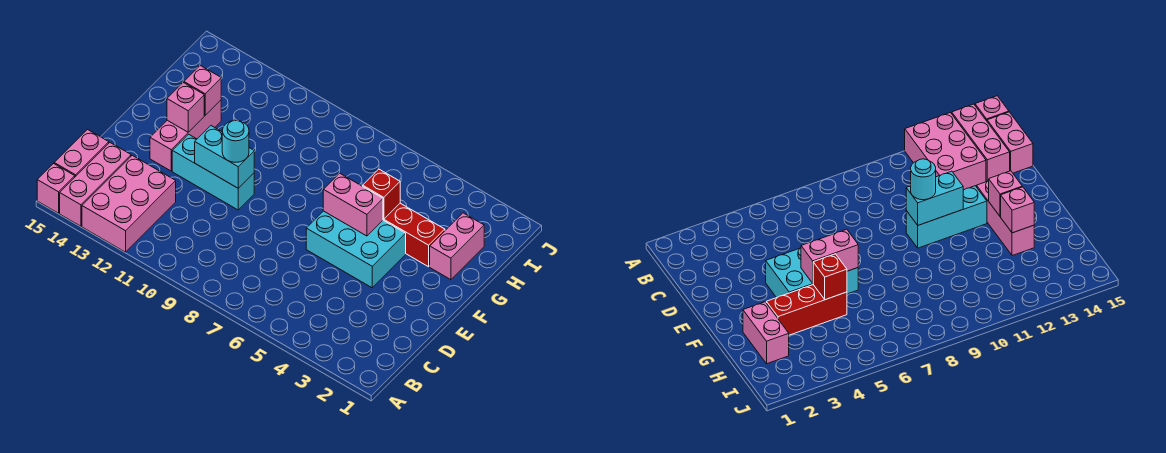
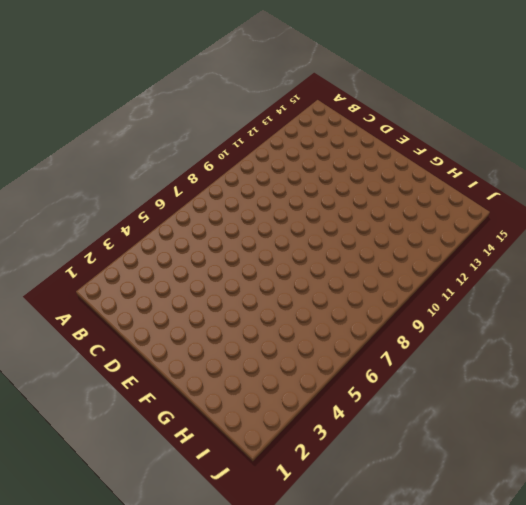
none -> pink brick A12:C13 level 1
none -> pink brick A14:C14 level 1
none -> pink brick A15 level 1

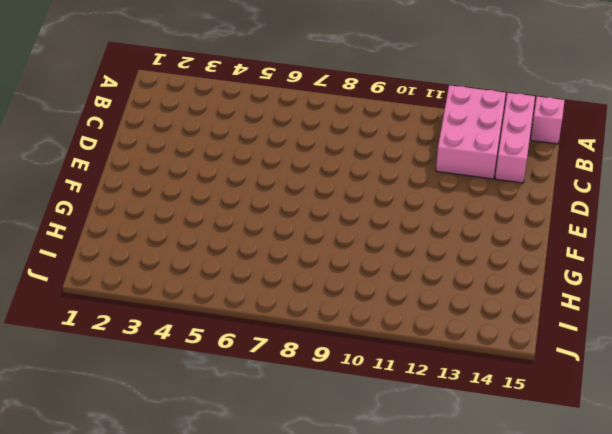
none -> pink brick B15:C15 level 1
none -> cyan brick E4:F6 level 1
none -> cyan brick E10:E12 level 1

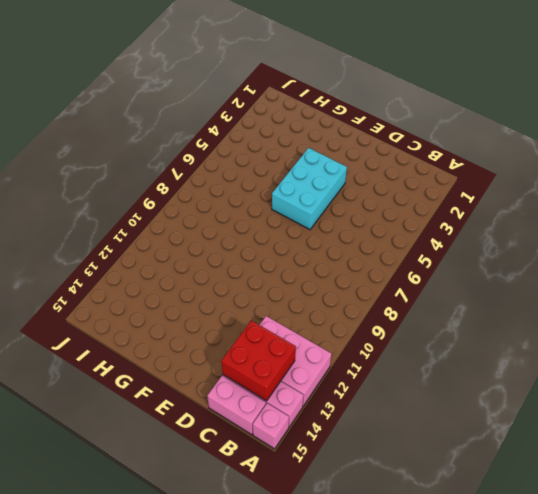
red brick B13:C14 level 2 -> none
none -> cyan brick E10:E12 level 1
none -> pink brick E13:G13 level 1
none -> pink brick G2:H2 level 1

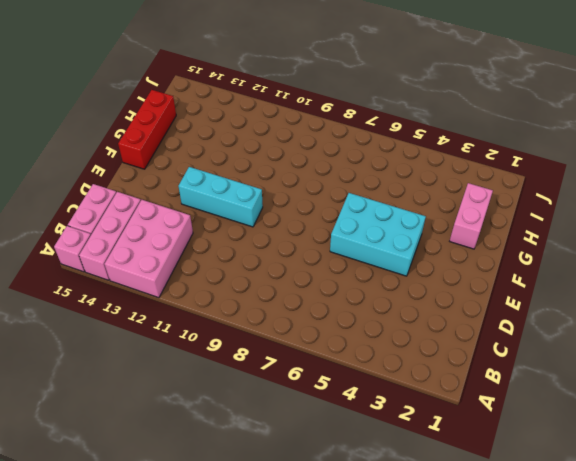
red brick F15:H15 level 1 -> red brick G3:G5 level 1
none -> pink brick E13:G13 level 1
none -> cyan brick E10:E11 level 2
none -> pink brick F5:F6 level 2

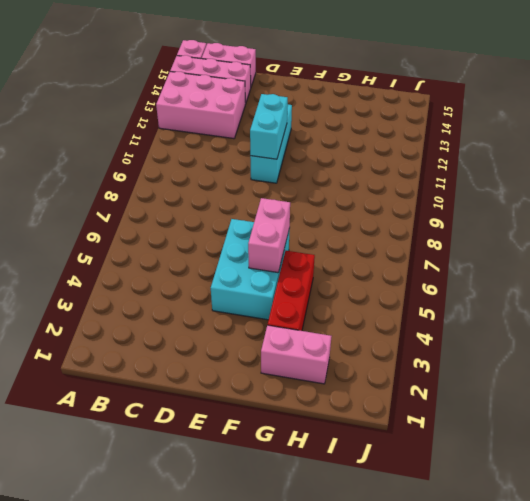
none -> pink brick E13:G13 level 1
none -> pink brick F13 level 2
none -> red brick G5 level 2

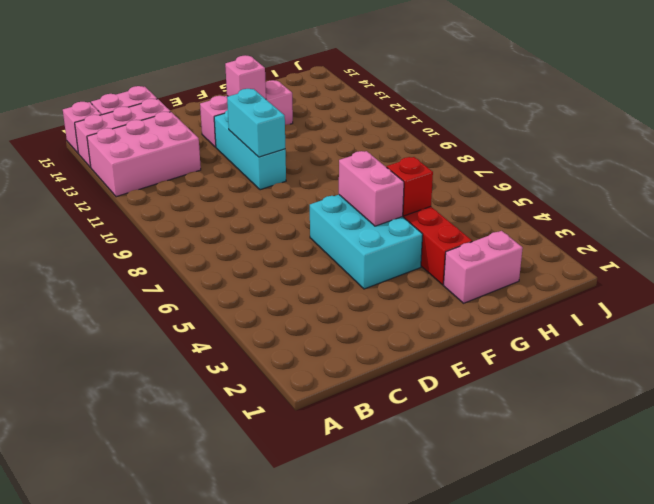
none -> pink brick G13 level 2
none -> cyan round brick E10 level 3

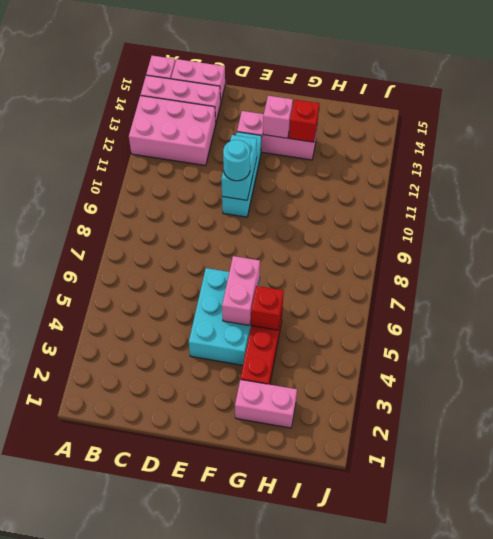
red brick G13 level 2 -> pink brick G13 level 2

